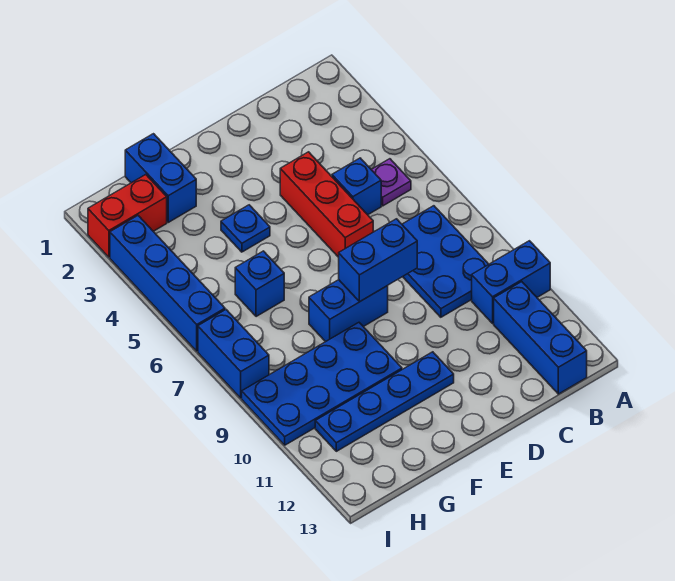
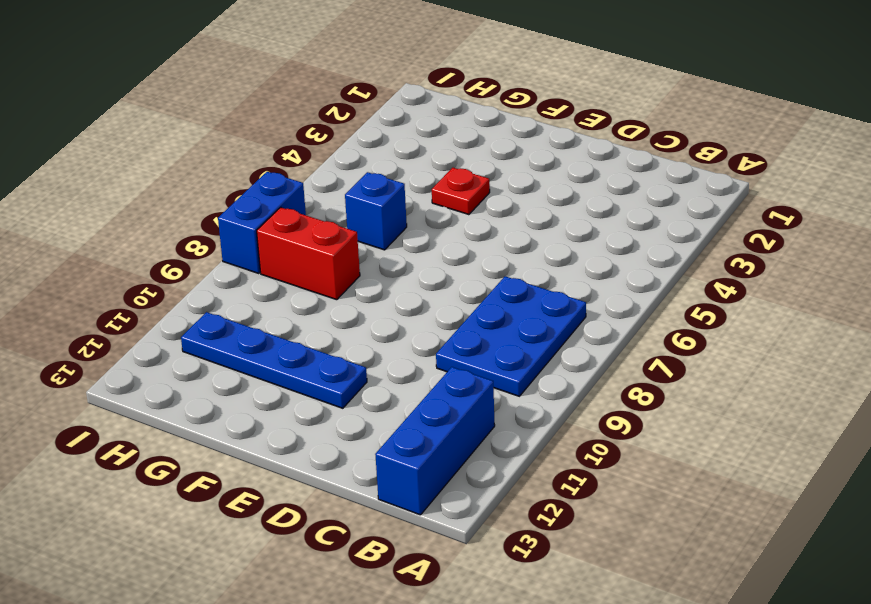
red plate F4 level 1 -> blue plate F4 level 1
red brick G8:H8 level 1 -> red brick H2:I2 level 1
none -> blue brick A10:B10 level 1
none -> purple plate B5 level 1
none -> blue brick C5 level 1

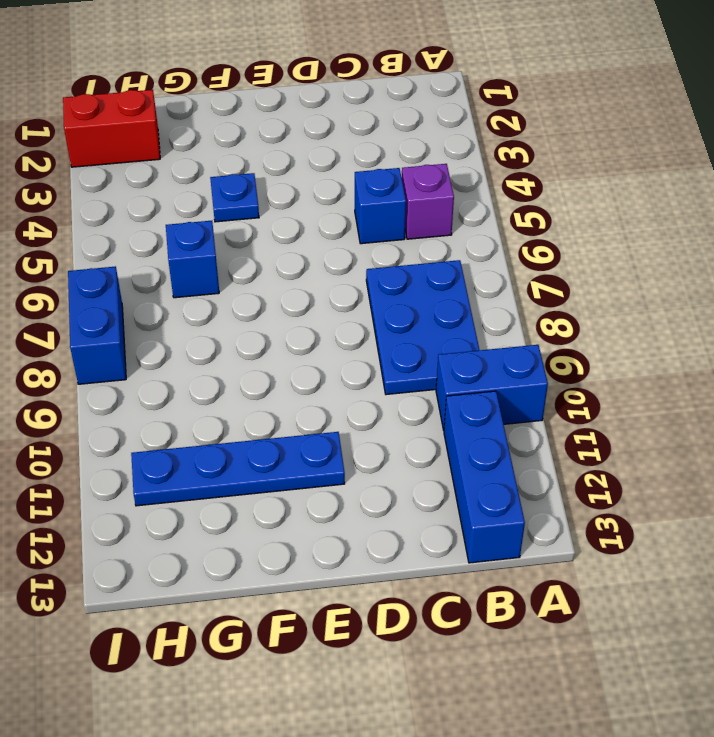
purple brick B5 level 1 -> purple plate B5 level 1
none -> red brick D4:D6 level 1
none -> blue brick E8:F8 level 1
none -> blue plate F9:I10 level 1

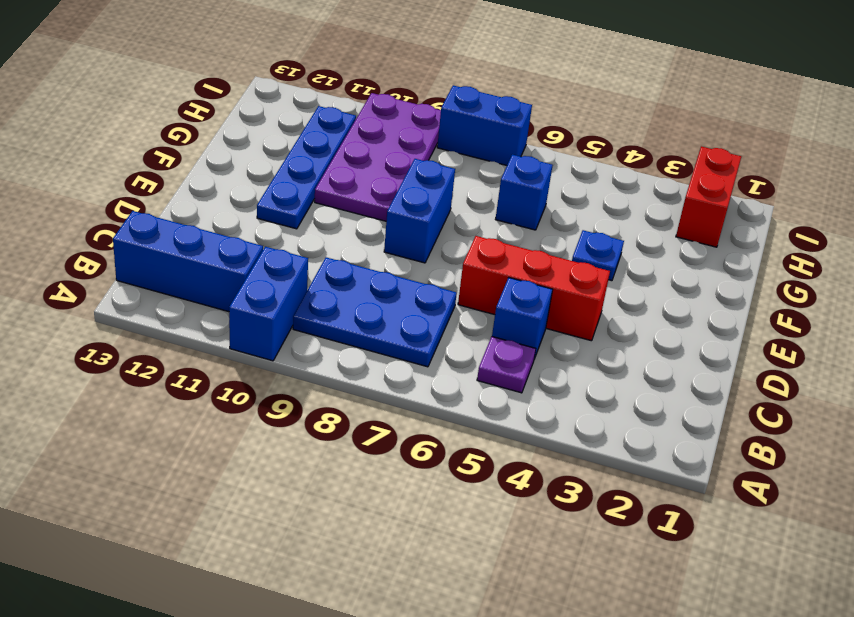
purple plate F9:I10 level 1 -> blue plate F9:I10 level 1
none -> blue brick G1:G2 level 1
none -> blue brick I3:I6 level 1
none -> blue brick D8:E8 level 2

